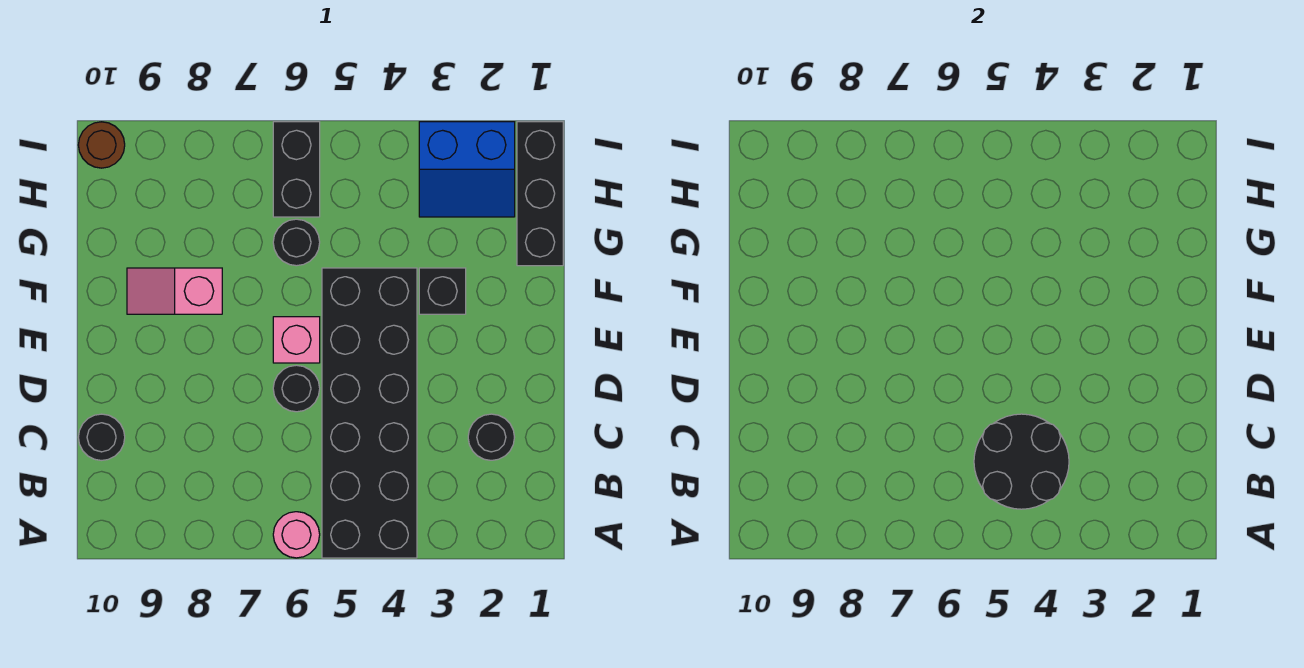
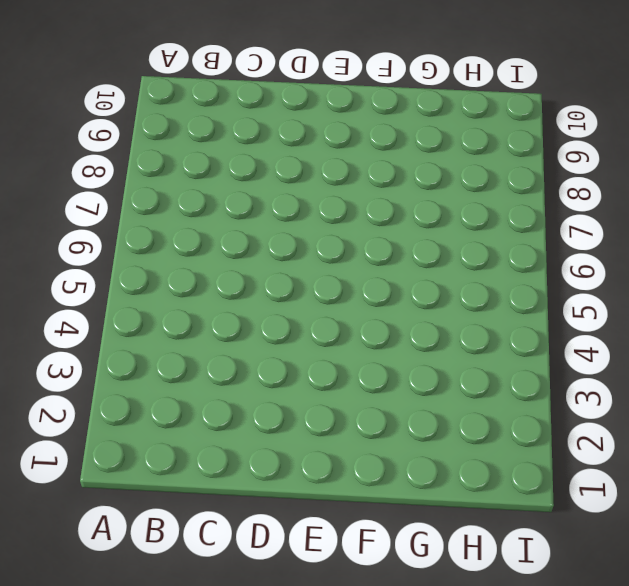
none -> black brick A4:F5 level 1
none -> pink round brick A6 level 1
none -> black round brick C2 level 1

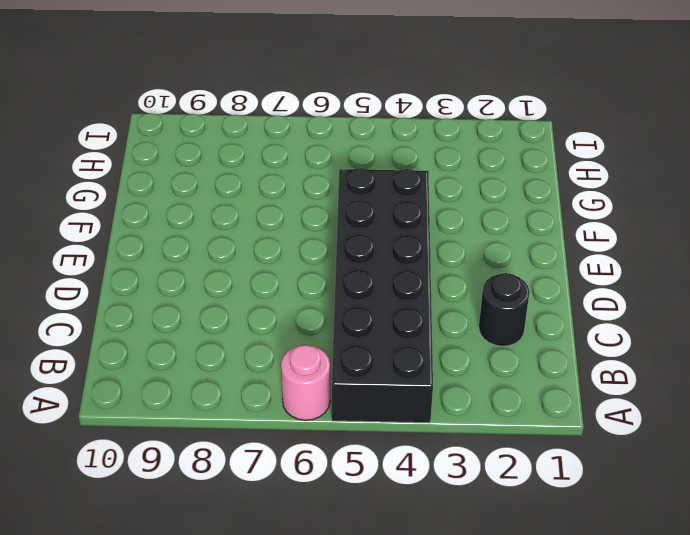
none -> black round brick C10 level 1
none -> black round brick D6 level 1
none -> pink brick E6 level 1

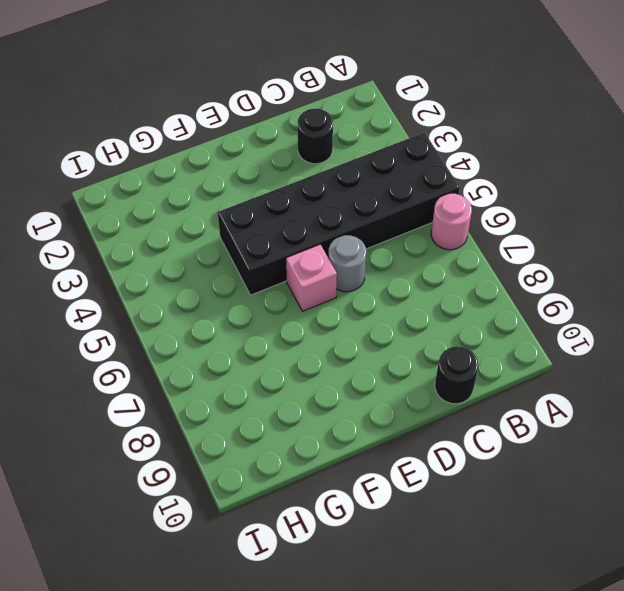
grey round brick D6 level 1 -> black round brick D6 level 1
none -> black brick F3 level 1
none -> pink slope F8:F9 level 1 top 8
none -> black brick G1:I1 level 1

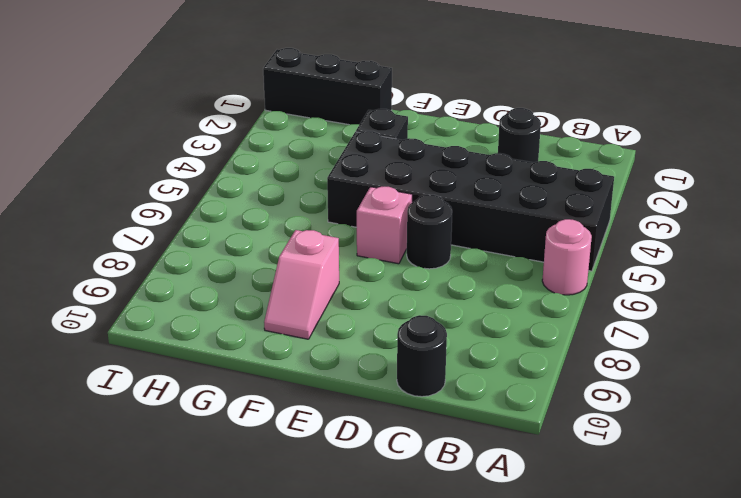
none -> black round brick G6 level 1
none -> blue slope H2:I3 level 1 top I
none -> black brick H6:I6 level 1

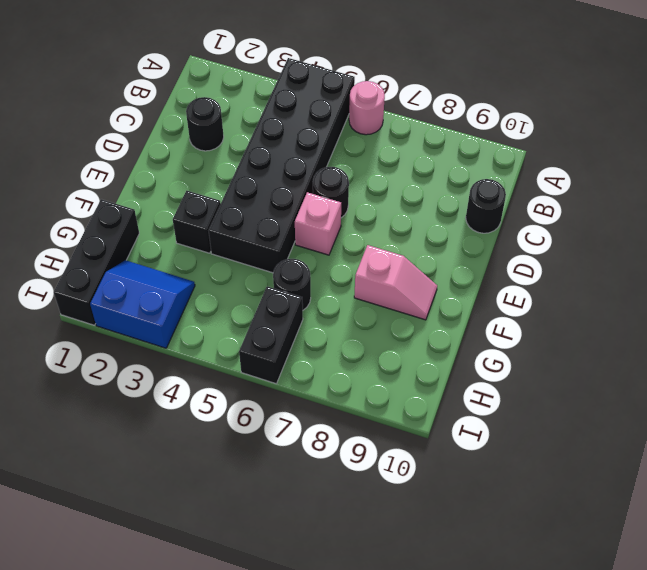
none -> brown round brick I10 level 1
none -> black round brick B4:C5 level 2

